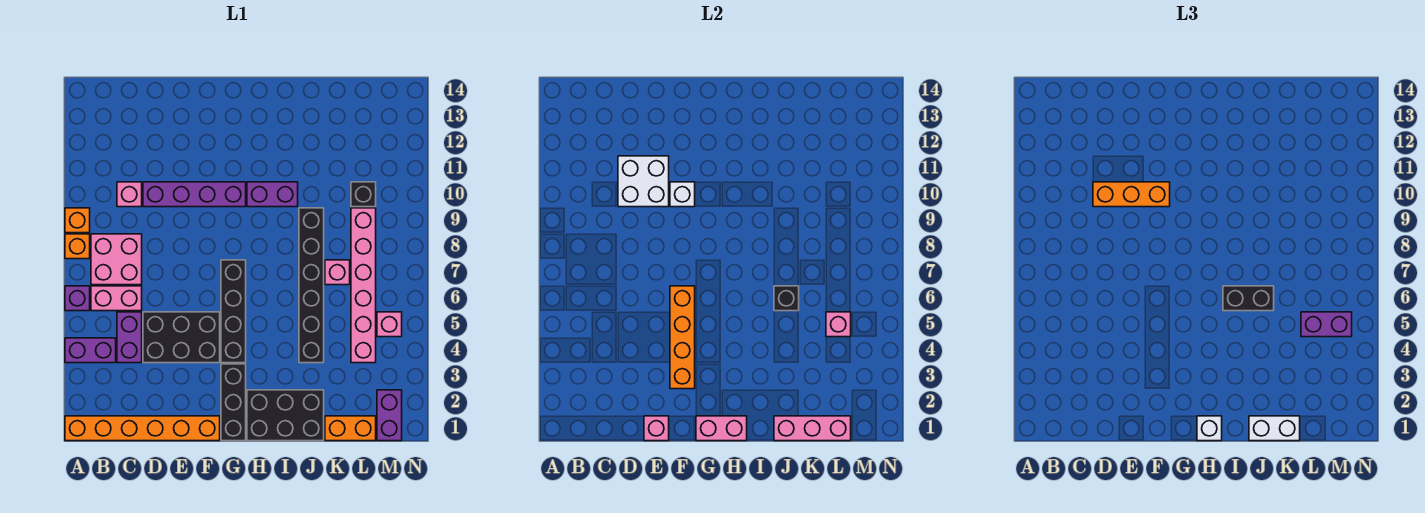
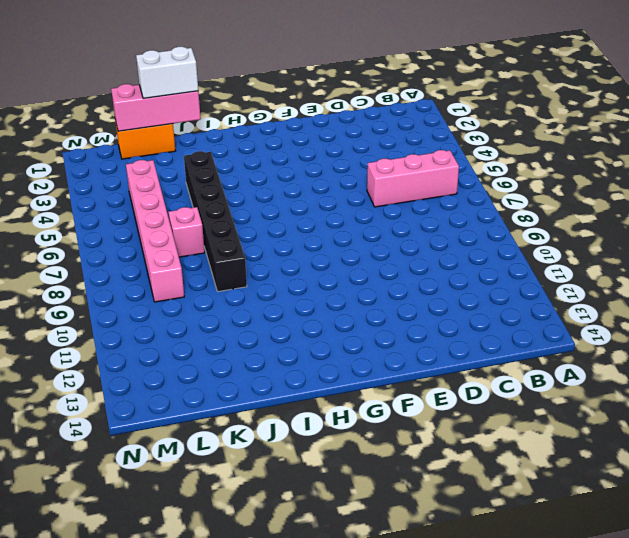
pink brick B6:D6 level 1 -> pink brick B6:C6 level 1
none -> orange brick A1:F1 level 1
none -> purple brick A4:B4 level 1
none -> purple brick A6 level 1
none -> orange brick A8 level 1

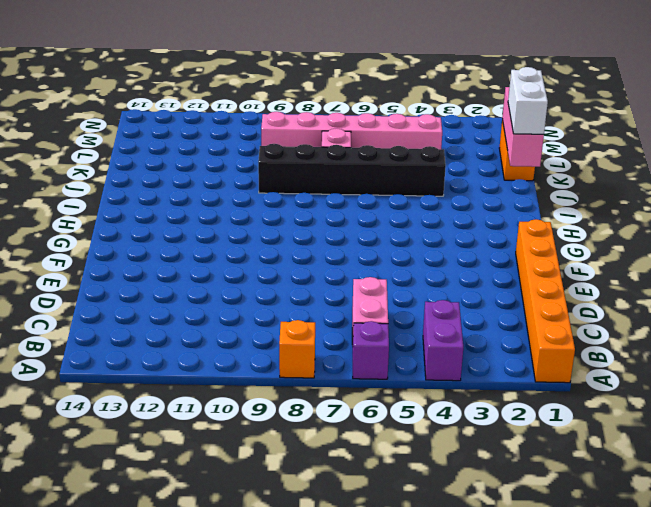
none -> orange brick A9 level 1
none -> pink brick B7:C8 level 1
none -> purple brick C4:C5 level 1
none -> pink brick C10 level 1

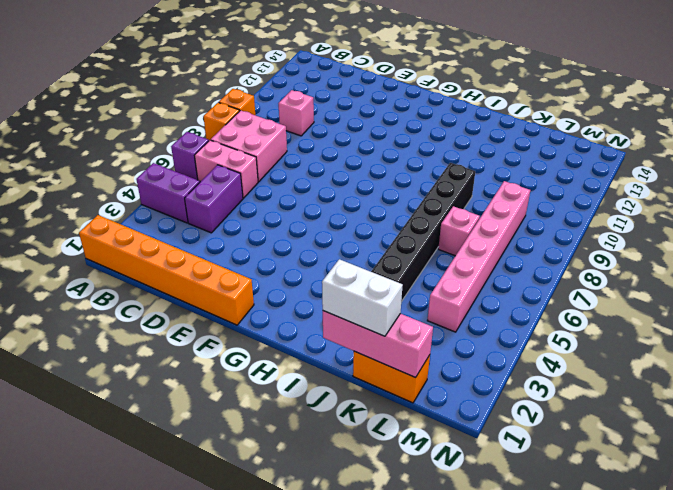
none -> black brick D4:F5 level 1
none -> purple brick D10:G10 level 1
none -> black brick G1:G3 level 1
none -> black brick G4:G7 level 1

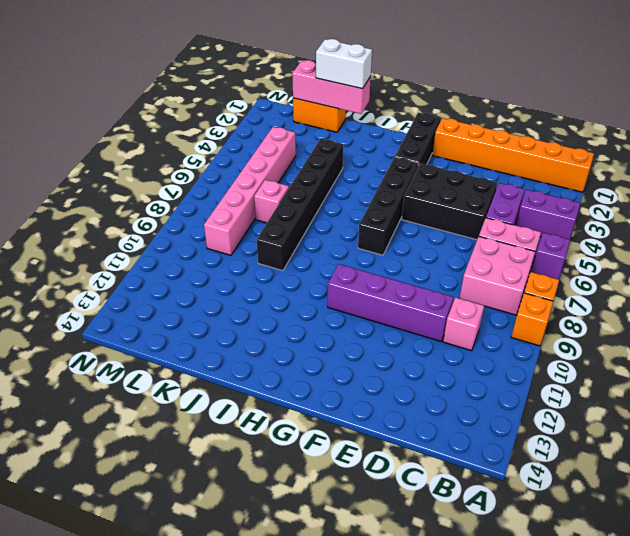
none -> black brick H1:J2 level 1
none -> purple brick H10:I10 level 1
none -> black brick L10 level 1
none -> purple brick M1:M2 level 1

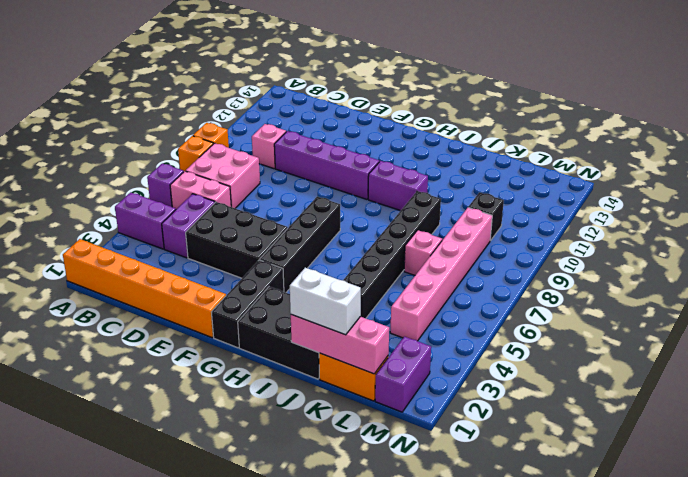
none -> pink brick M5 level 1
none -> white brick D10:E11 level 2
none -> pink brick E1 level 2
none -> orange brick F3:F6 level 2

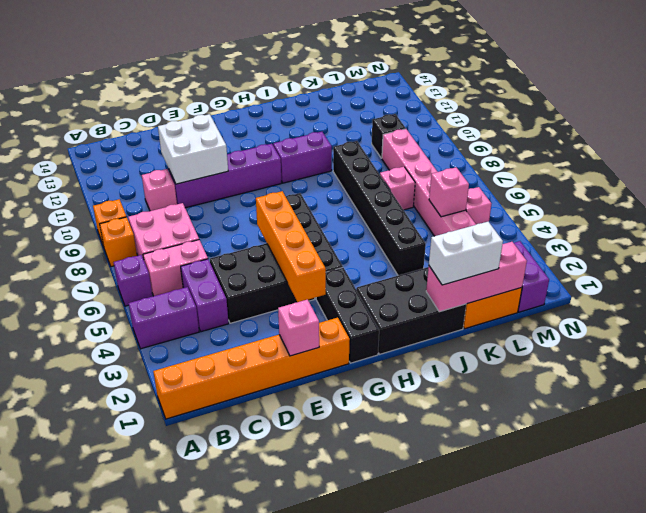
none -> white brick F10 level 2
none -> pink brick G1:H1 level 2
none -> black brick J6 level 2
none -> orange brick D10:F10 level 3

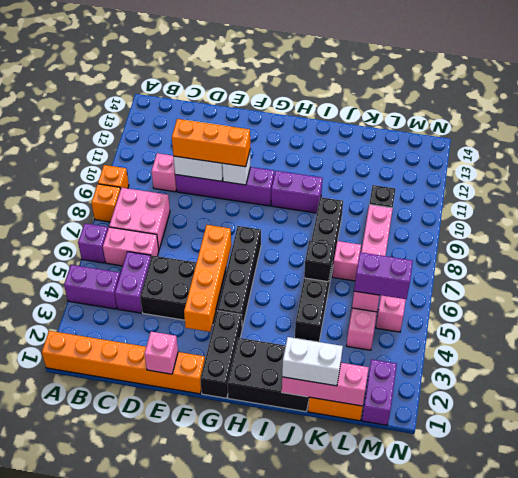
none -> pink brick G1:H1 level 2
none -> white brick H1 level 3
none -> black brick I6:J6 level 3

